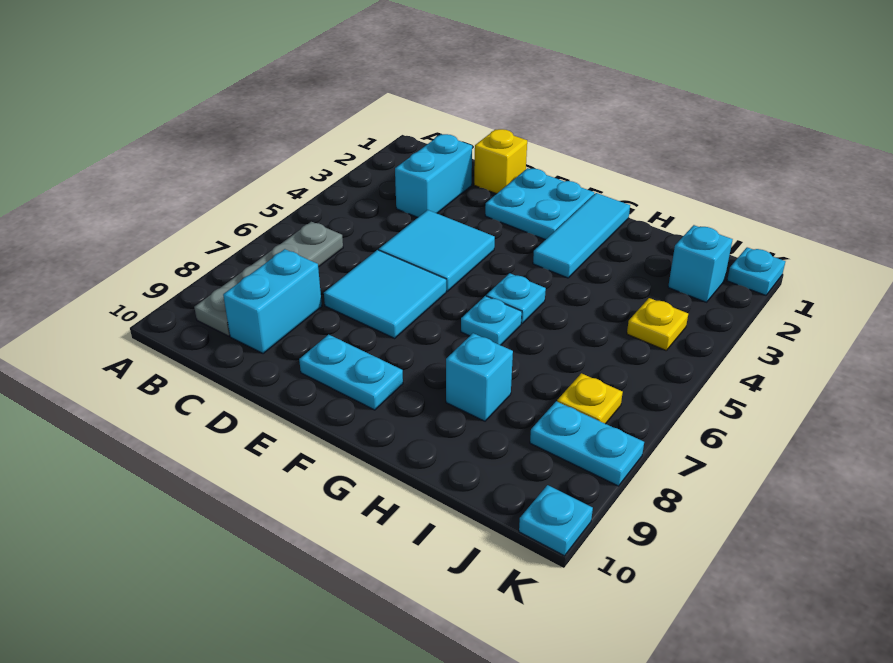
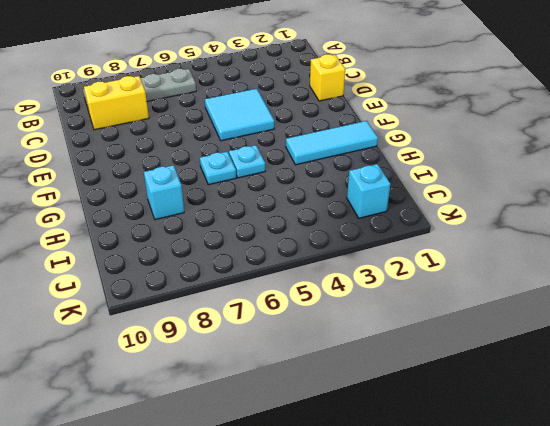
yellow brick C8:C9 level 1 -> cyan brick C8:C9 level 1
none -> cyan brick C2:C3 level 1
none -> cyan tile D6:E7 level 1
none -> cyan plate E1:F2 level 1

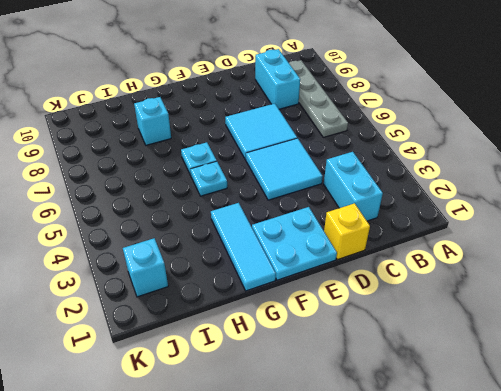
none -> cyan plate E9:F9 level 1
none -> yellow plate J4 level 1
none -> yellow plate J7 level 1

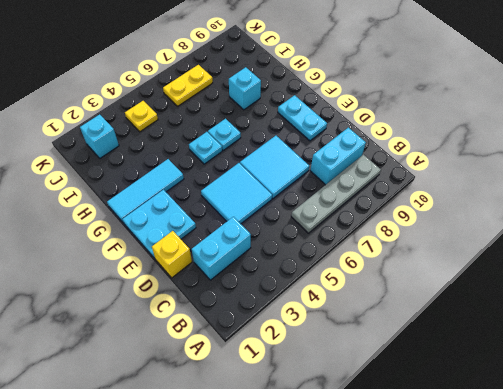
yellow plate J6:J7 level 1 -> yellow plate J7 level 1
none -> cyan plate J8:K8 level 1
none -> cyan plate K1 level 1
none -> cyan plate K10 level 1

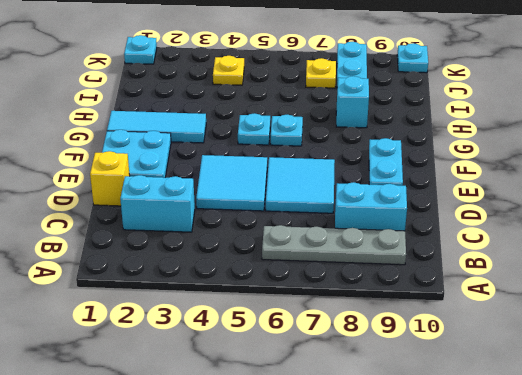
none -> cyan brick J2 level 1

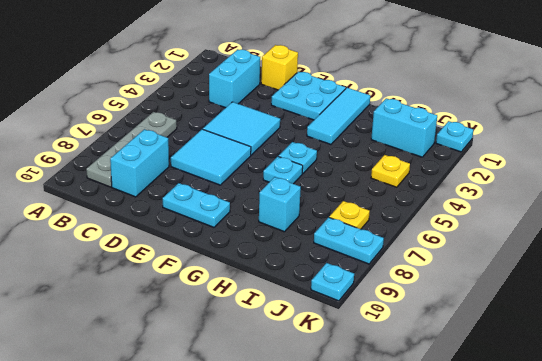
cyan brick I2:J2 level 1 -> cyan brick J2 level 1

